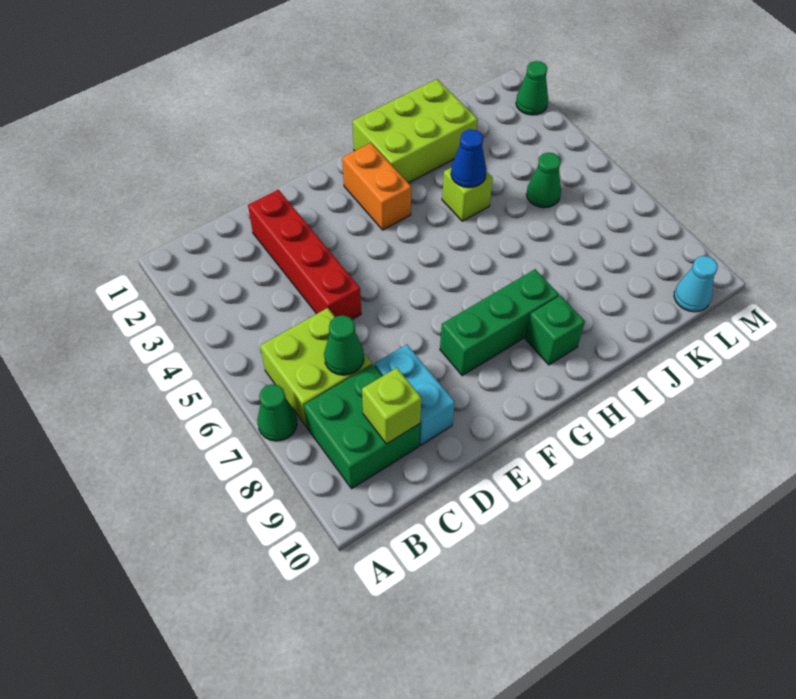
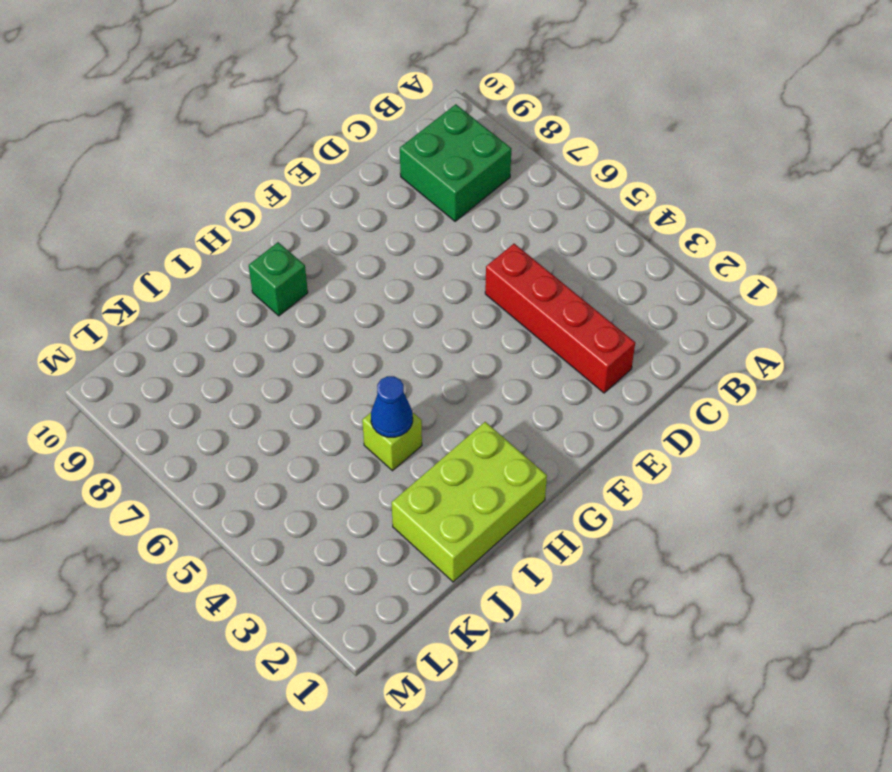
none -> green cone A7 level 1
none -> lime brick B6:C7 level 1
none -> cyan brick D8:D9 level 1

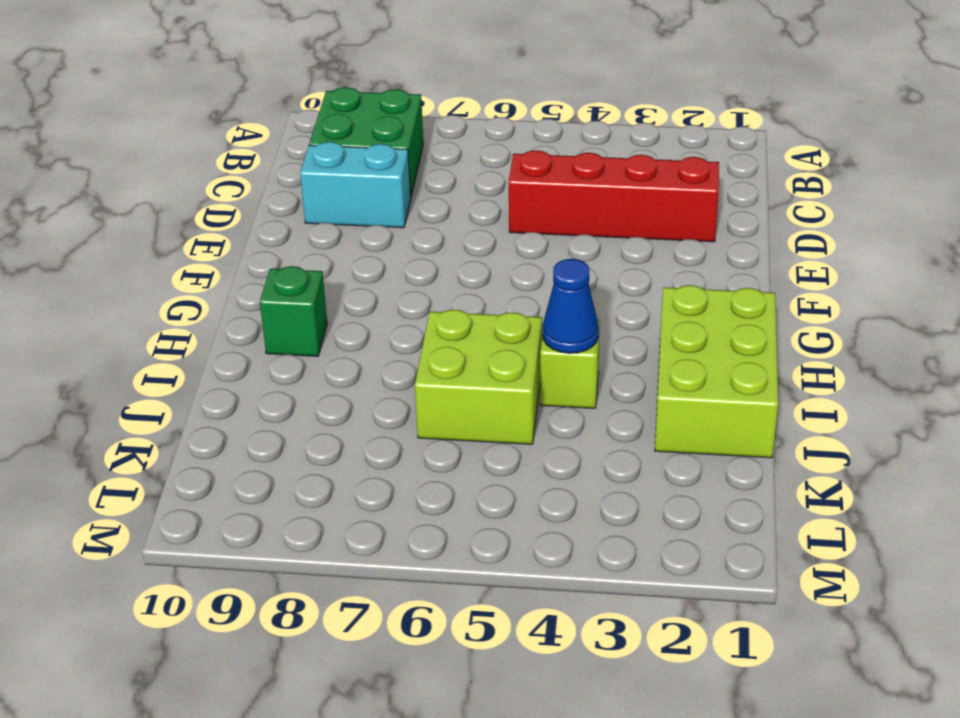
lime brick I5:J6 level 1 -> lime brick B6:C7 level 1
none -> green cone A7 level 1
none -> green brick F8:H8 level 1
none -> orange brick G2:G3 level 1

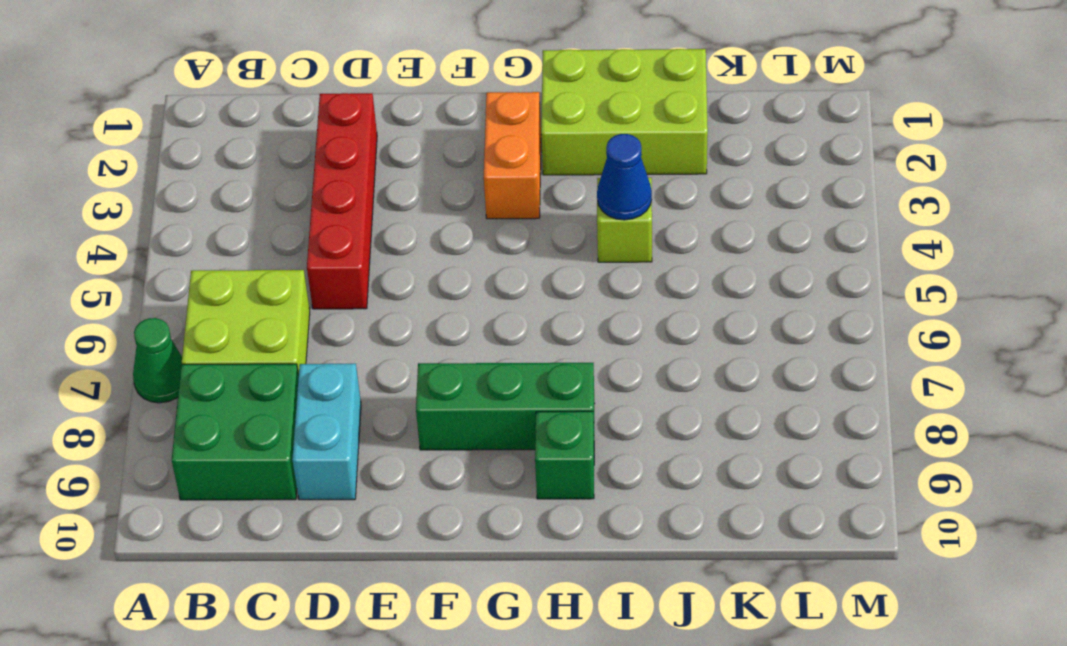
none -> green cone K5 level 1
none -> cyan cone L10 level 1
none -> green cone M2 level 1

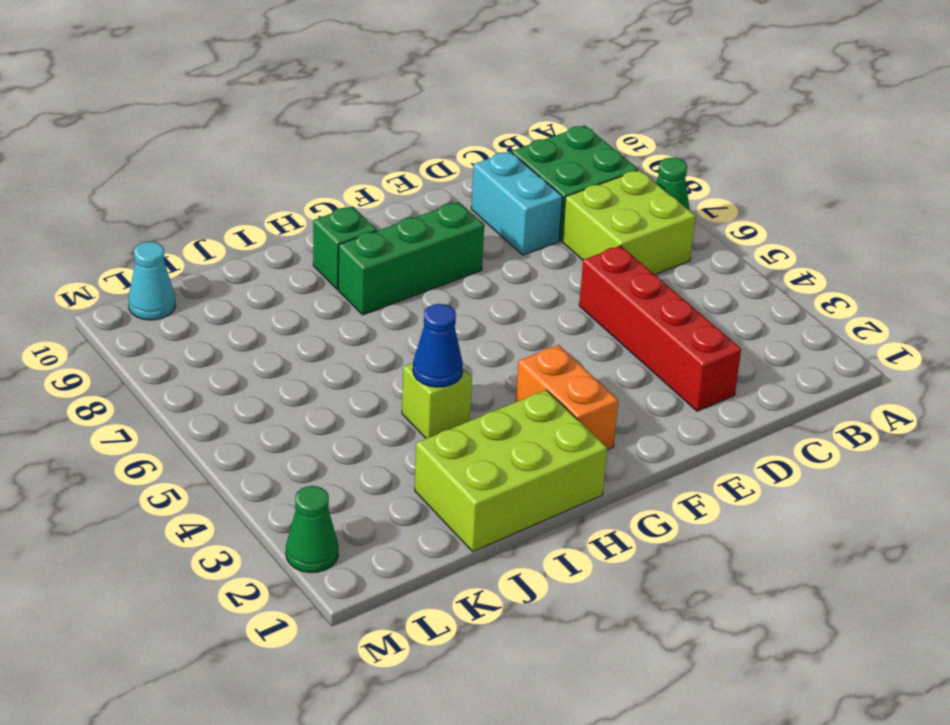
none -> green cone K5 level 1
none -> green cone C7 level 2
none -> lime brick C9 level 2

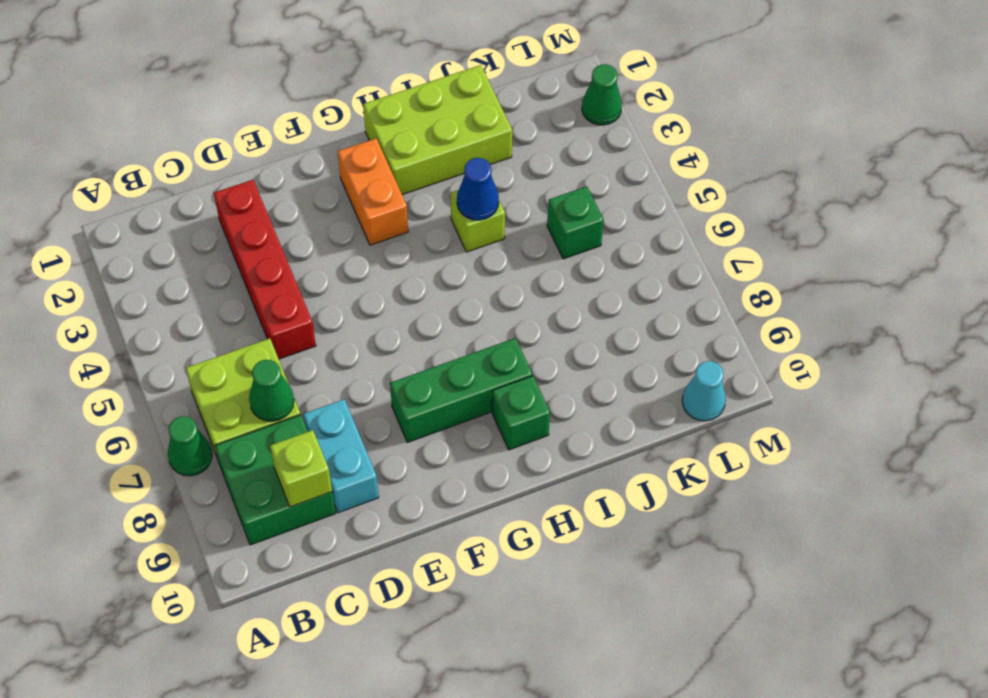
green brick K5 level 1 -> green cone K5 level 1

